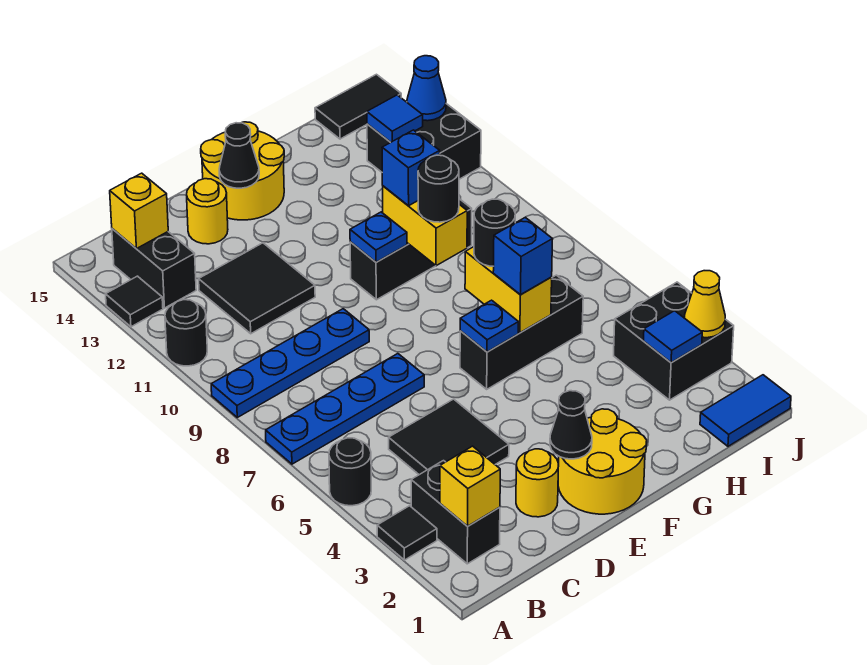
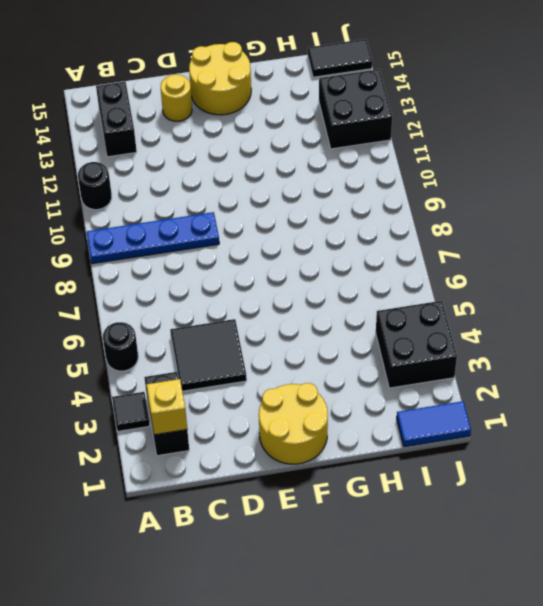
none -> blue plate A7:D7 level 1
none -> black tile A13 level 1
none -> black tile C11:D12 level 1
none -> yellow round brick D2 level 1

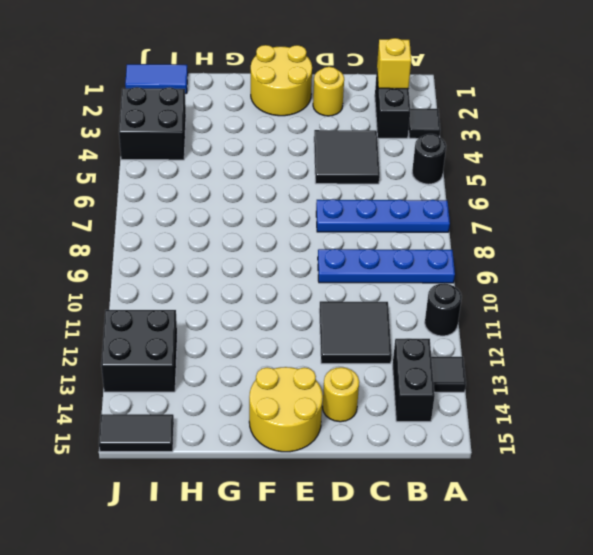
none -> black brick F6:H6 level 1
none -> black brick F10:H10 level 1
none -> yellow brick B14 level 2
none -> black cone E2 level 2

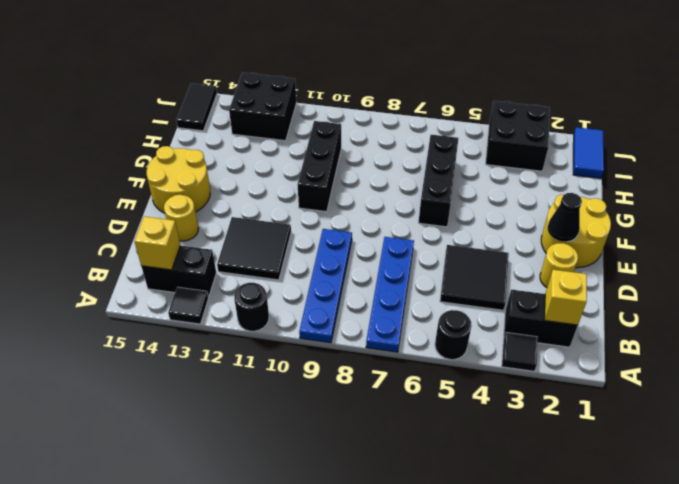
none -> black cone E14 level 2
none -> blue plate F6 level 2
none -> blue plate F10 level 2
none -> yellow brick G6:G7 level 2

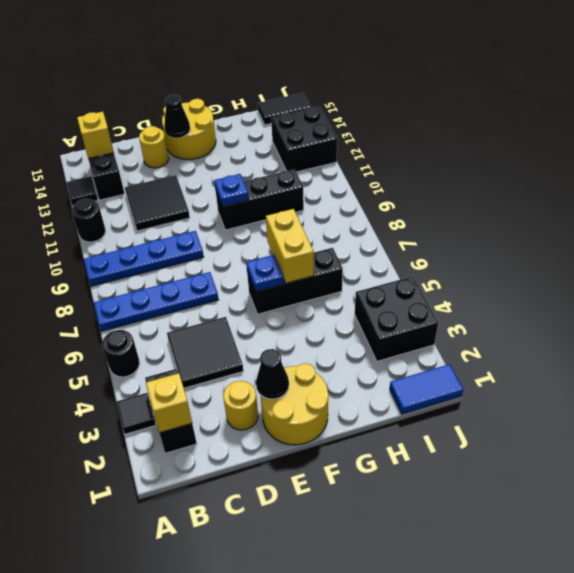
none -> yellow brick G9:G10 level 2
none -> blue tile I3 level 2
none -> blue tile I13 level 2
none -> yellow cone J3 level 2

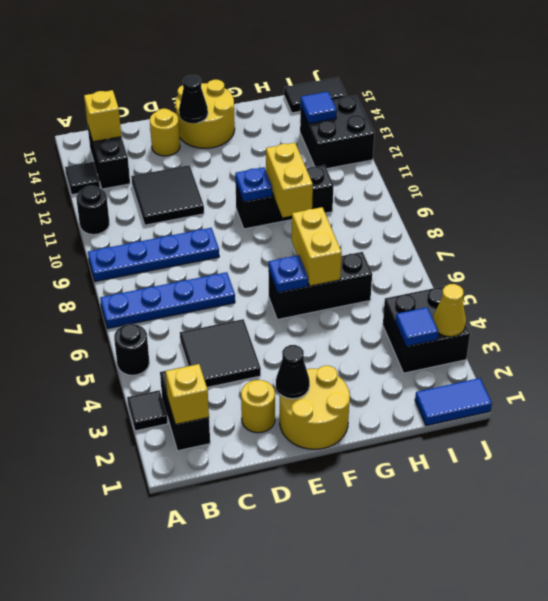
none -> blue cone J13 level 2
none -> blue brick G6 level 3
none -> black round brick G7 level 3
none -> black round brick G9 level 3

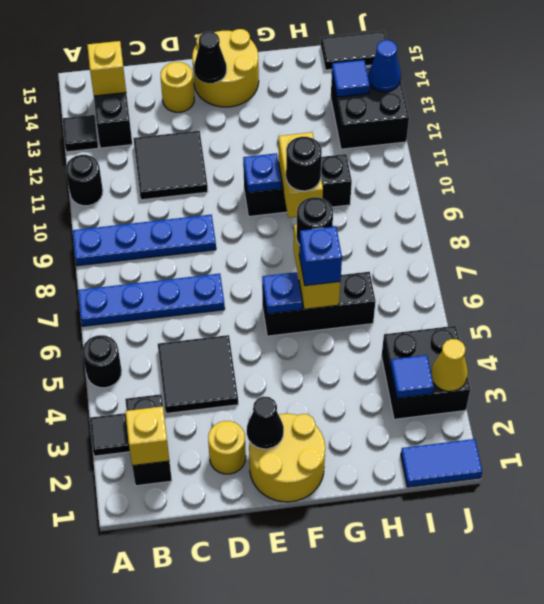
none -> blue brick G10 level 3

